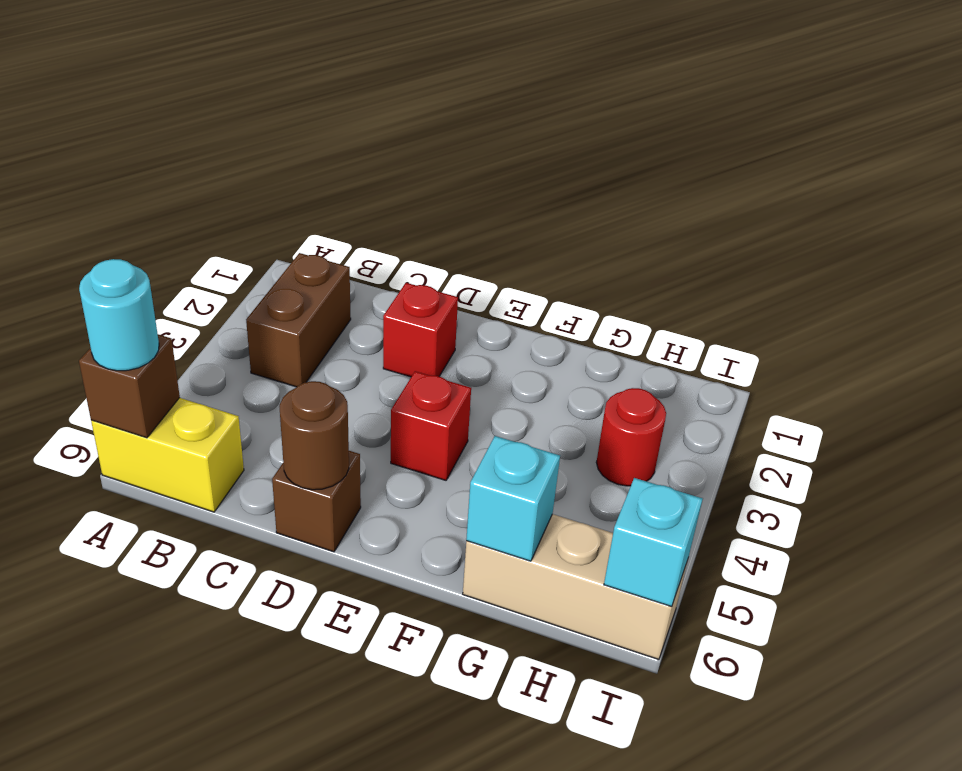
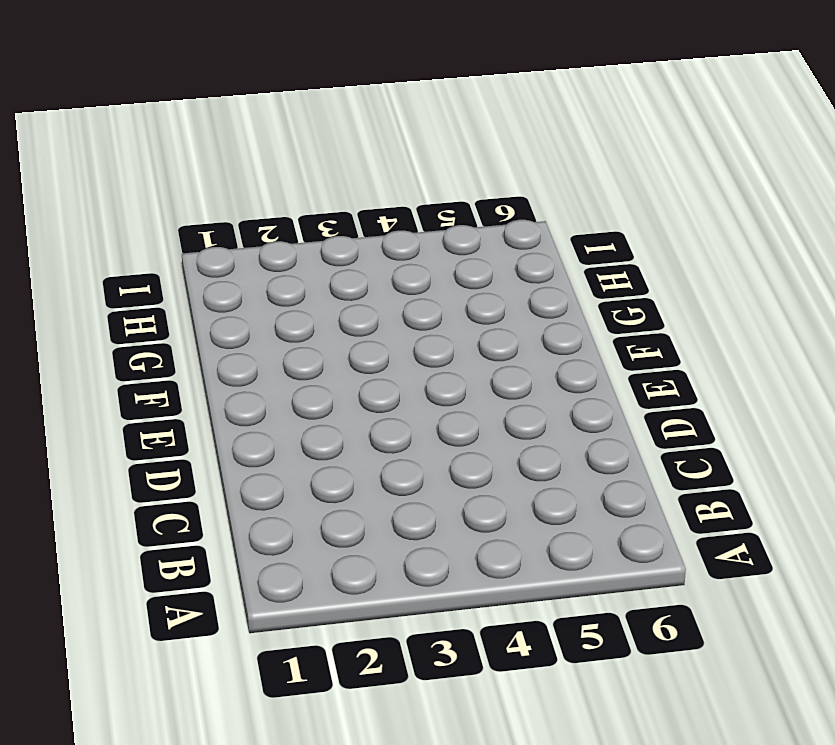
none -> yellow brick A6:B6 level 1
none -> brown brick B2:B3 level 1
none -> red brick D2 level 1

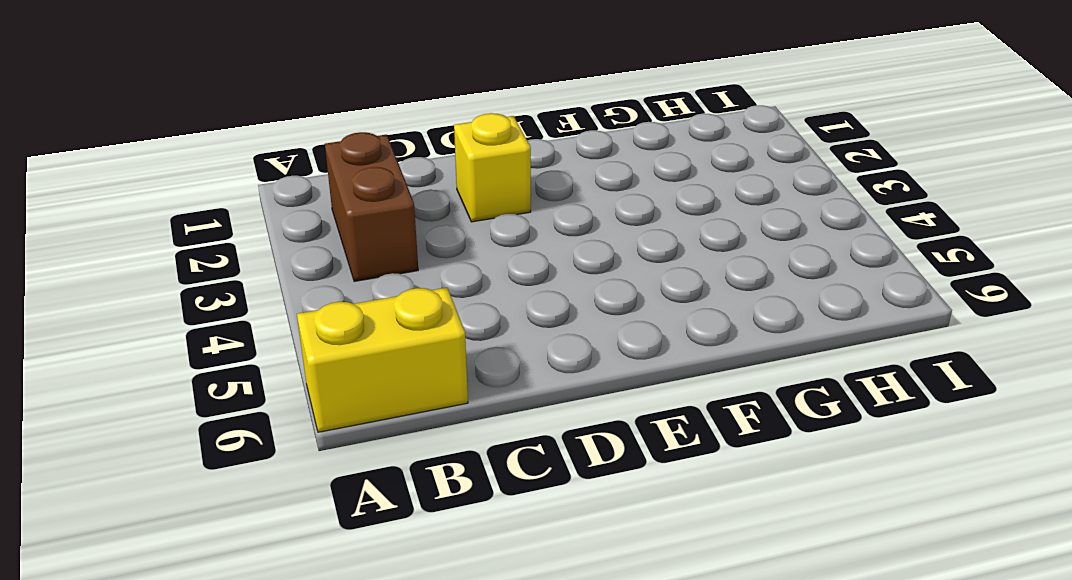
yellow brick D2 level 1 -> red brick D2 level 1
none -> brown brick D6 level 1
none -> red brick E4 level 1
none -> tan brick G6:I6 level 1

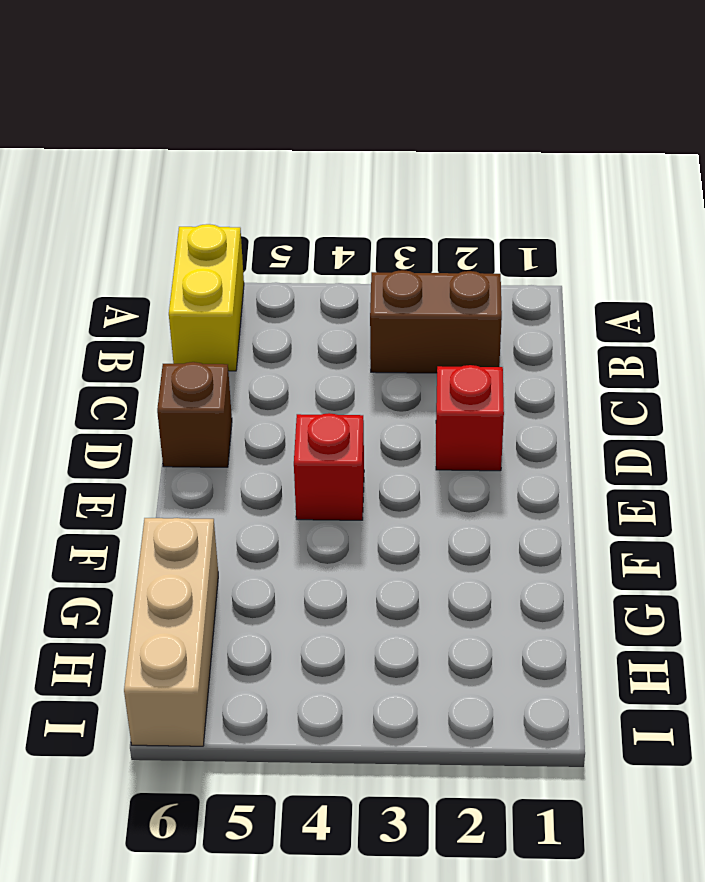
none -> red round brick H3 level 1
none -> brown brick A6 level 2
none -> brown round brick D6 level 2

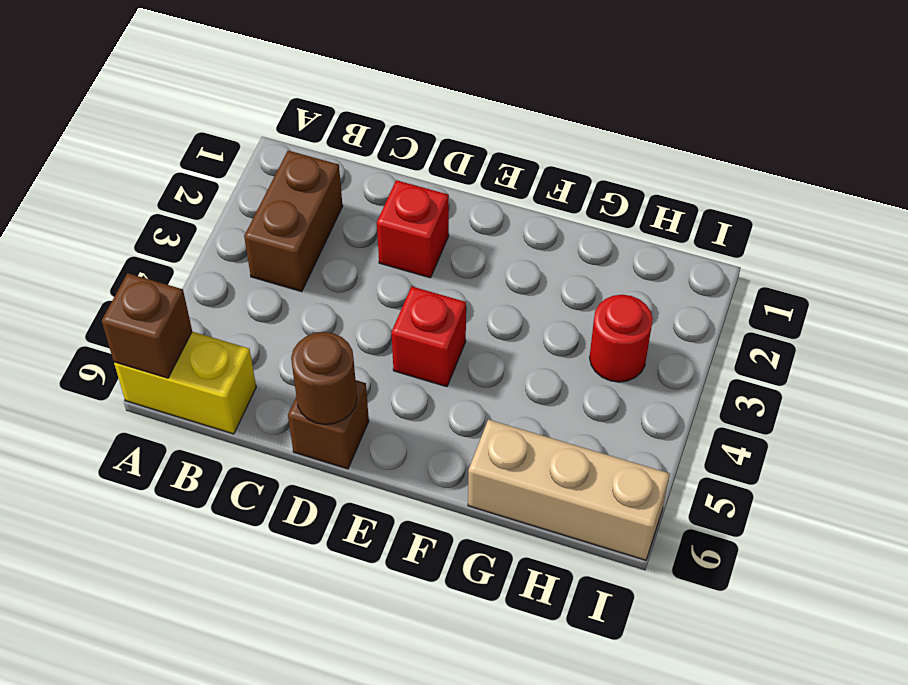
none -> cyan brick G6 level 2
none -> cyan brick I6 level 2
none -> cyan round brick A6 level 3

